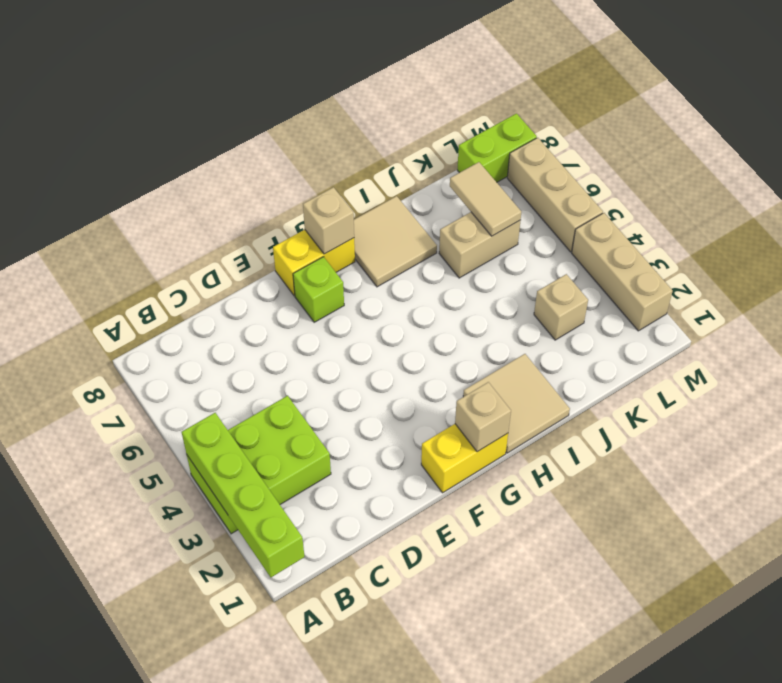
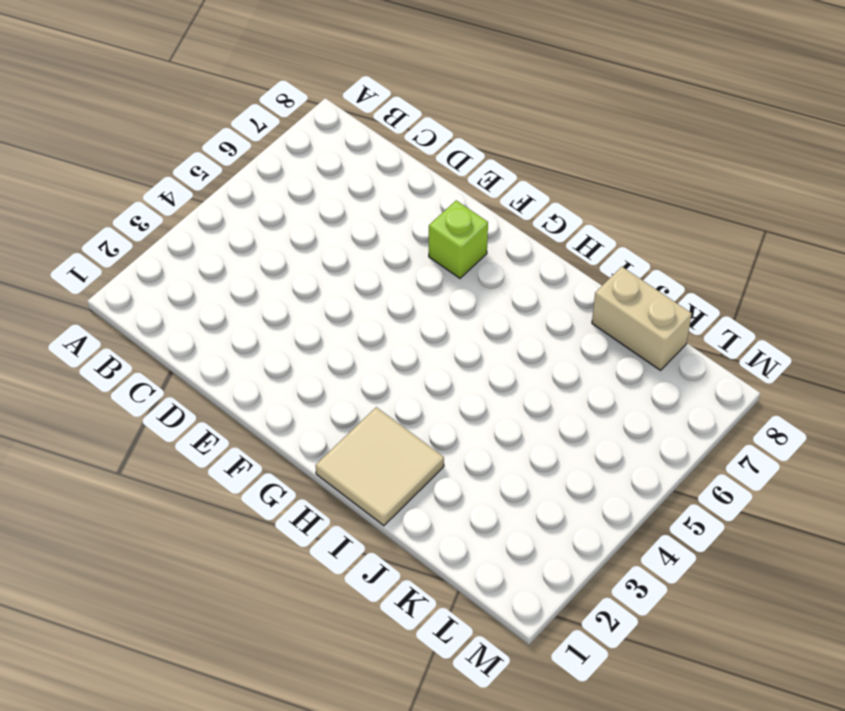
tan brick J8:K8 level 1 -> tan brick J6:K6 level 1
none -> lime brick A3:C4 level 1
none -> yellow brick F1:G1 level 1
none -> yellow brick F8:G8 level 1

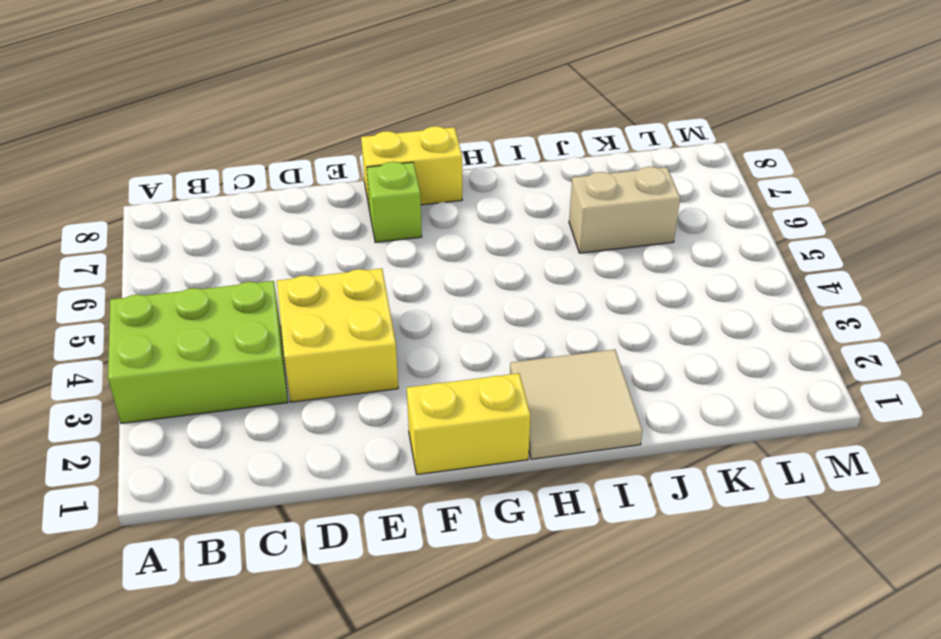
yellow brick D3:E4 level 1 -> none
none -> tan tile H7:I8 level 1
none -> tan brick K3 level 1
none -> lime brick L8:M8 level 1

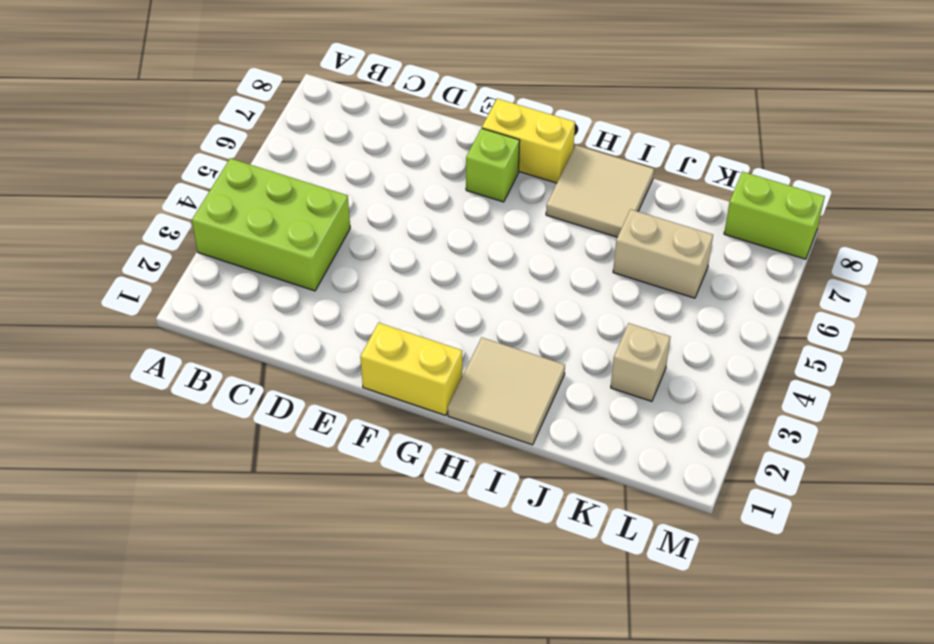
none -> tan brick M2:M4 level 1
none -> tan brick M5:M7 level 1
none -> lime brick A1:A4 level 2

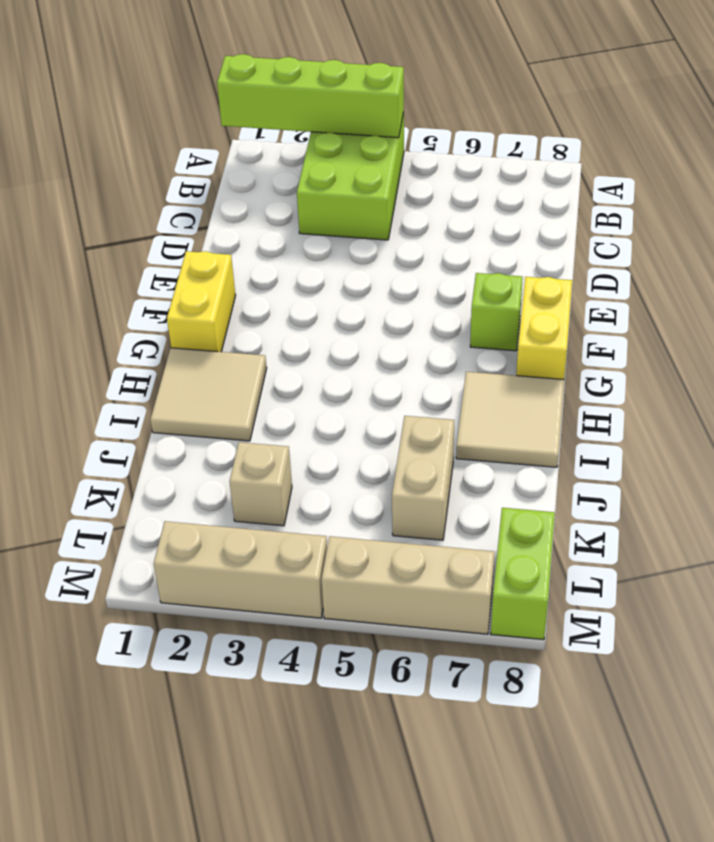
none -> tan brick G1 level 2
none -> tan brick G8 level 2
none -> tan tile K6:K7 level 2

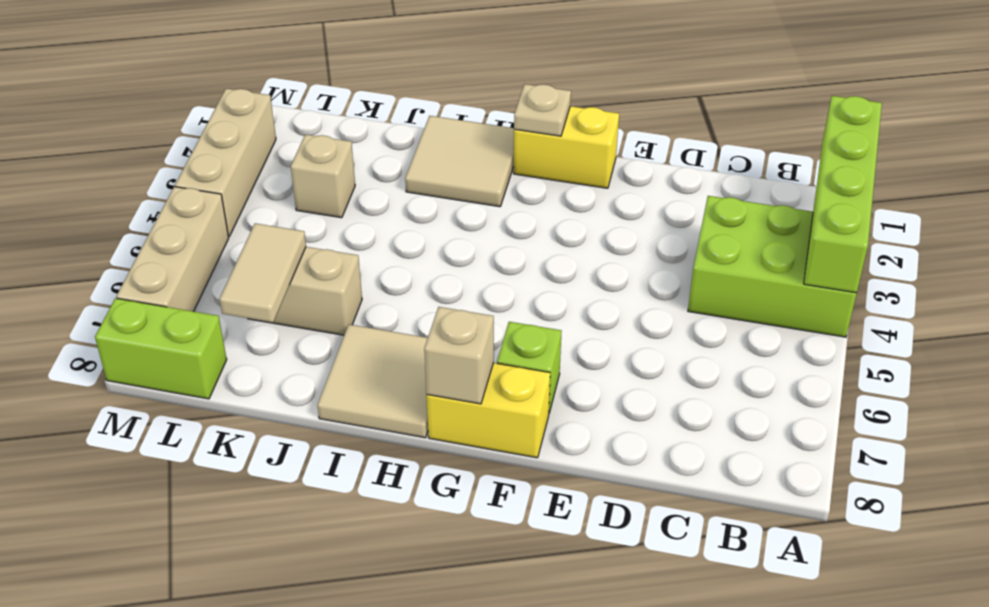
tan plate G1 level 2 -> tan brick G1 level 2

